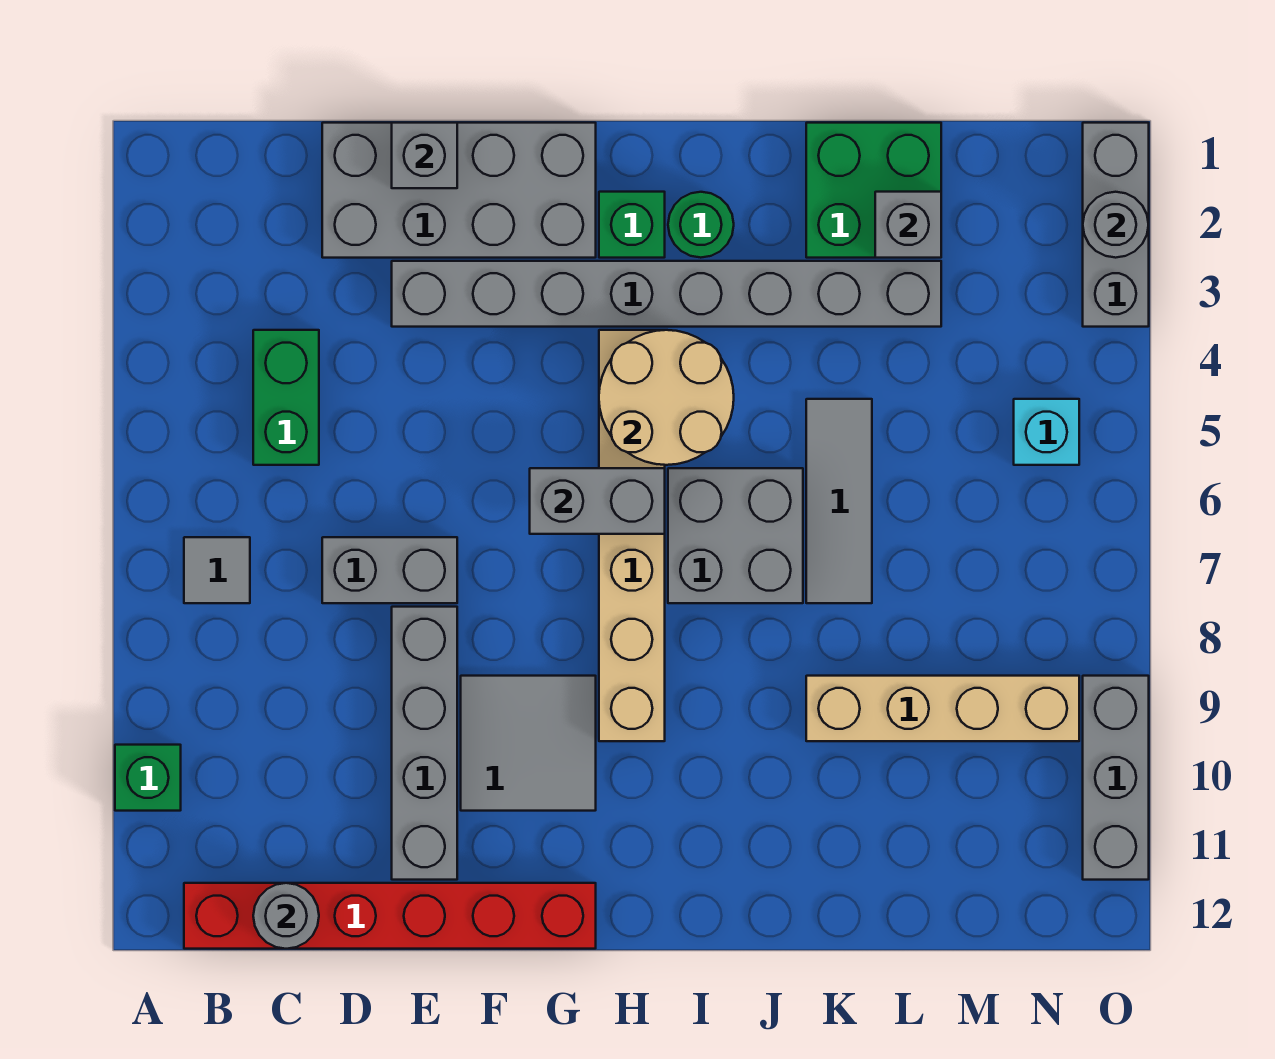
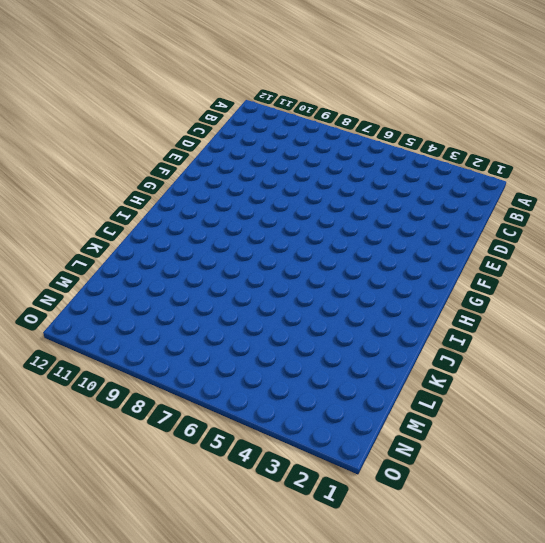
none -> green brick A10 level 1
none -> grey tile B7 level 1
none -> red brick B12:G12 level 1

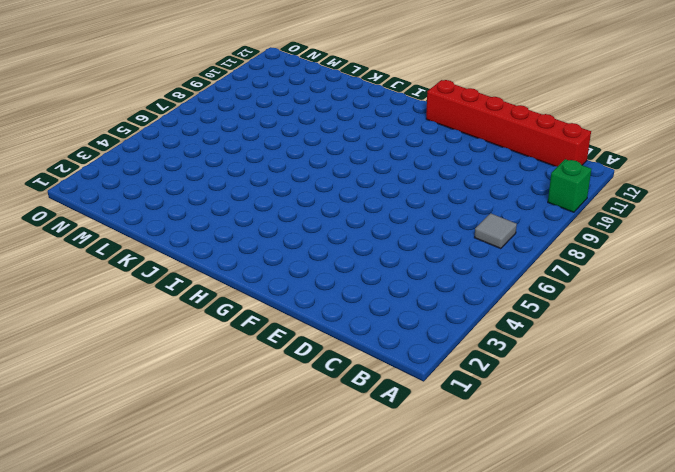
none -> green brick C4:C5 level 1
none -> grey brick D1:G2 level 1
none -> grey brick D7:E7 level 1

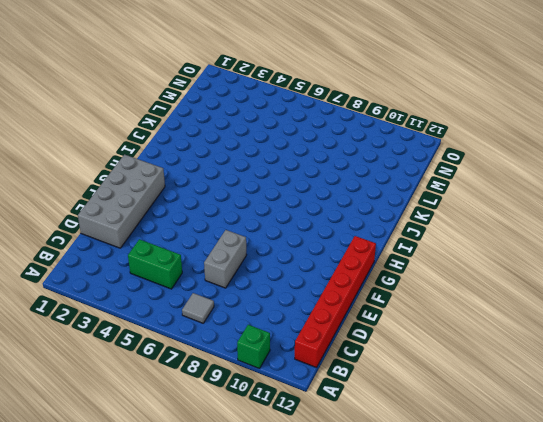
none -> grey brick E3:L3 level 1
none -> grey brick E8:E11 level 1
none -> grey tile F9:G10 level 1

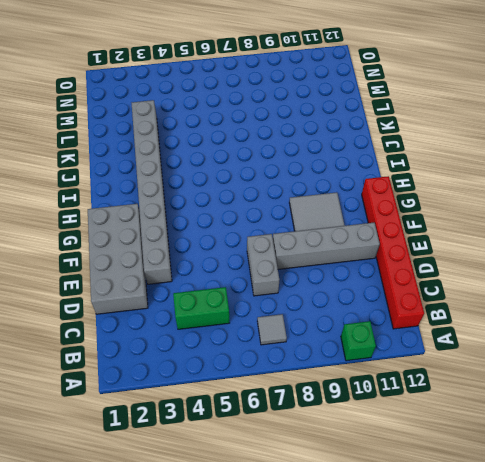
none -> green brick H2 level 1
none -> tan brick H4:H9 level 1
none -> green round brick I2 level 1

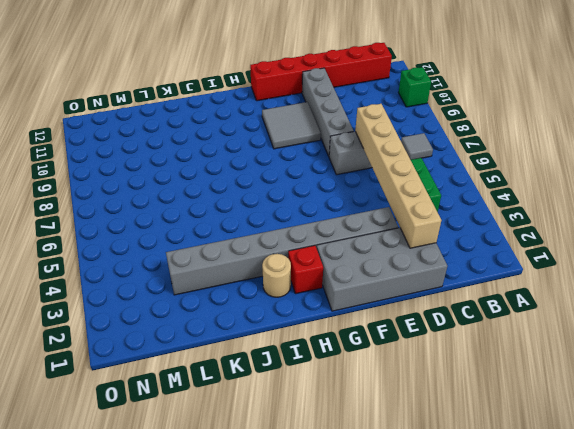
tan brick D2:D7 level 2 -> tan brick H4:H9 level 1
red brick H2 level 1 -> green brick H2 level 1
tan round brick I2 level 1 -> green round brick I2 level 1
none -> grey brick I6:J7 level 1
none -> green brick K1:L2 level 1
none -> grey tile K5:K7 level 1

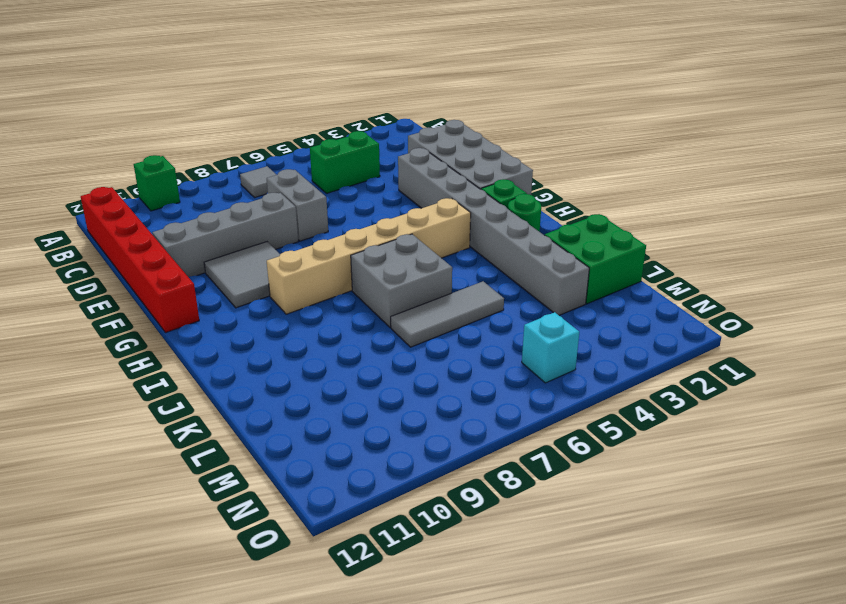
none -> tan brick K9:N9 level 1
none -> grey brick O1:O3 level 1
none -> grey brick O9:O11 level 1

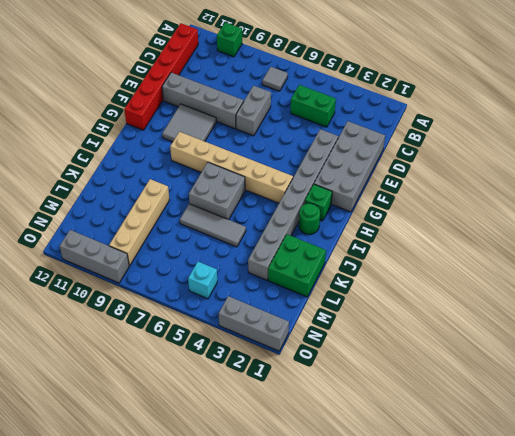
none -> grey round brick C12 level 2
none -> grey brick E1 level 2
none -> grey brick G6:H6 level 2

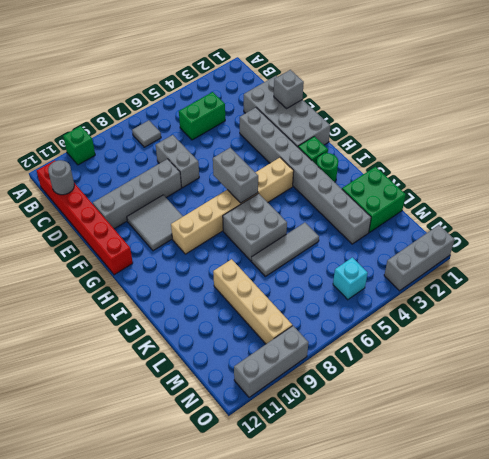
none -> tan round brick H4:I5 level 2
none -> grey brick L2 level 2
none -> grey round brick O2 level 2

